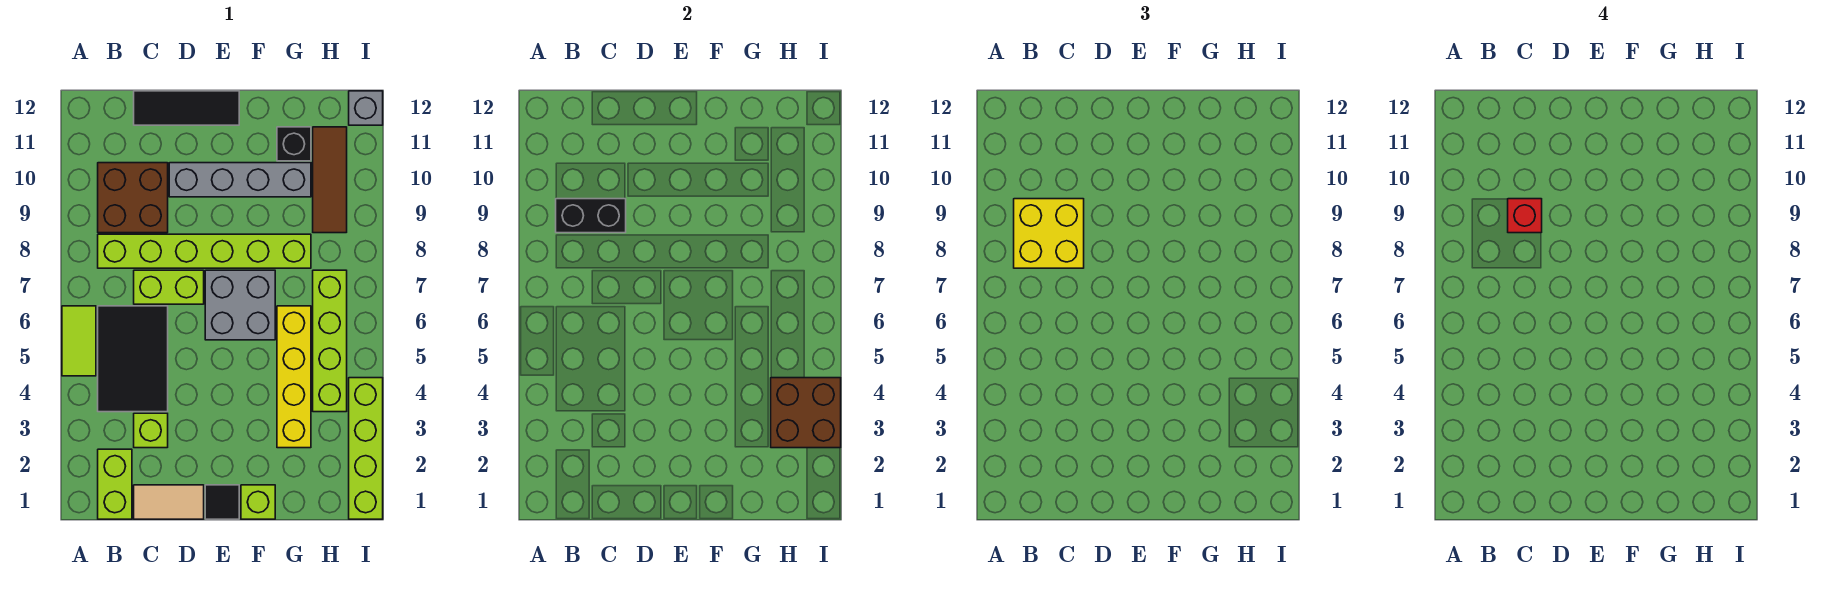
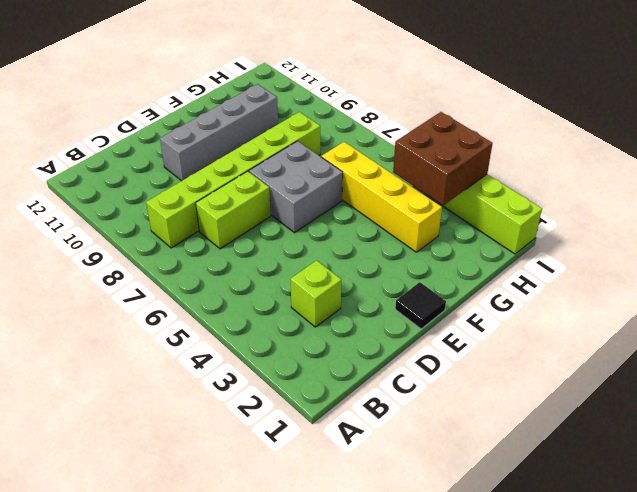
none -> lime tile A5:A6 level 1
none -> lime brick B1:B2 level 1
none -> black tile B4:C6 level 1

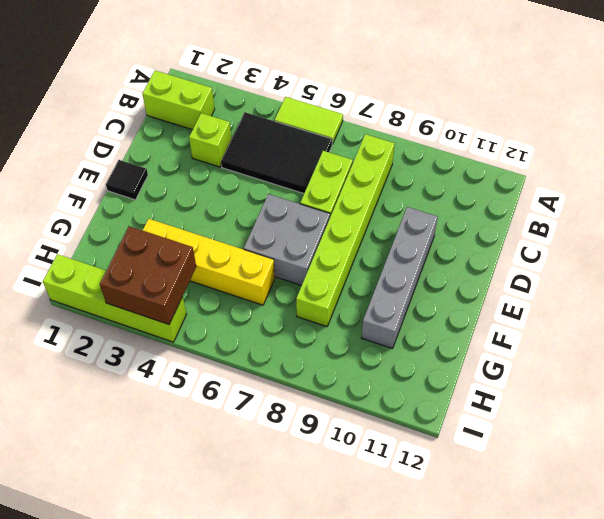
none -> brown brick B9:C10 level 1
none -> tan tile C1:D1 level 1
none -> black tile C12:E12 level 1

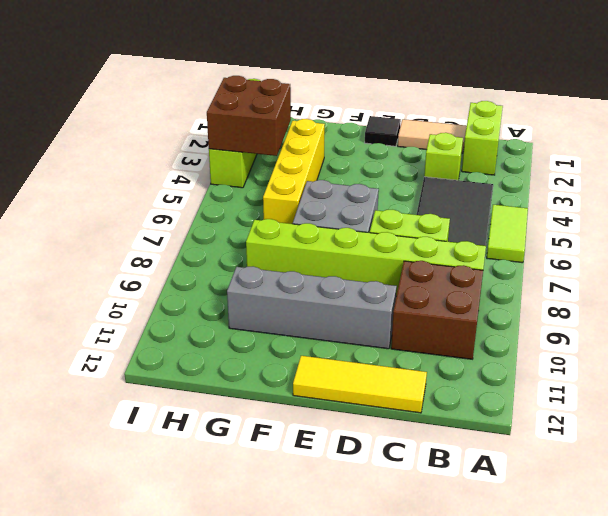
yellow tile C12:E12 level 1 -> black tile C12:E12 level 1
none -> lime brick F1 level 1
none -> black brick G11 level 1
none -> lime brick H4:H7 level 1

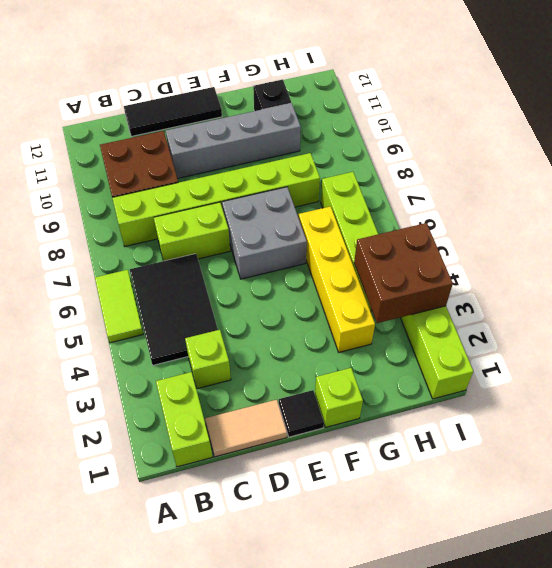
none -> brown tile H9:H11 level 1
none -> grey brick I12 level 1
none -> black brick B9:C9 level 2

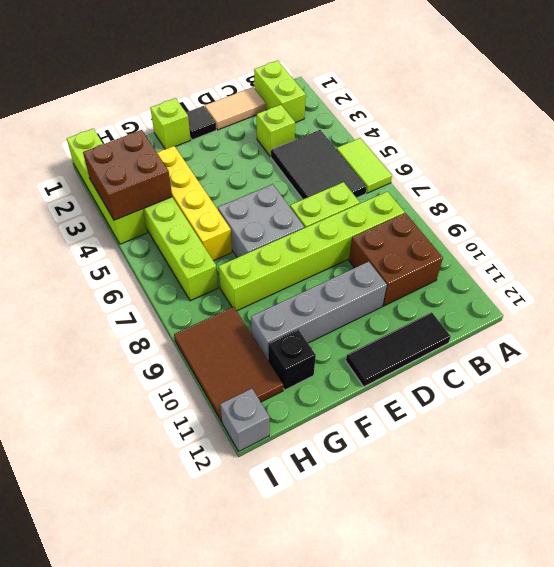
brown tile H9:I11 level 1 -> brown tile H9:H11 level 1
none -> black brick B9:C9 level 2
none -> yellow brick B8:C9 level 3
none -> red brick C9 level 4

